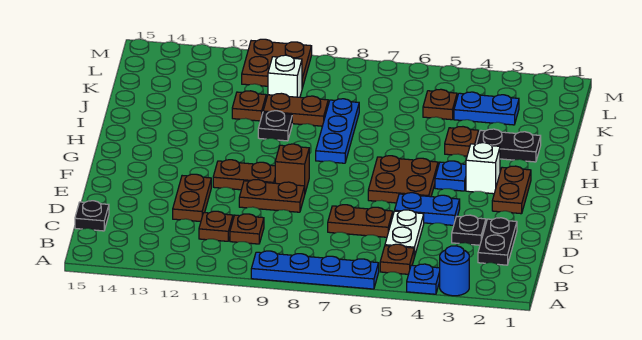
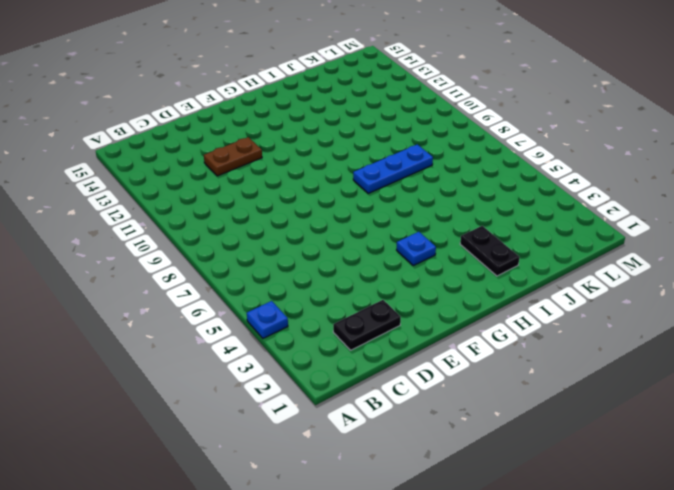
none -> blue round brick A3 level 1
none -> blue plate A6:A9 level 1
none -> brown plate B5 level 1
none -> white plate C5:D5 level 1

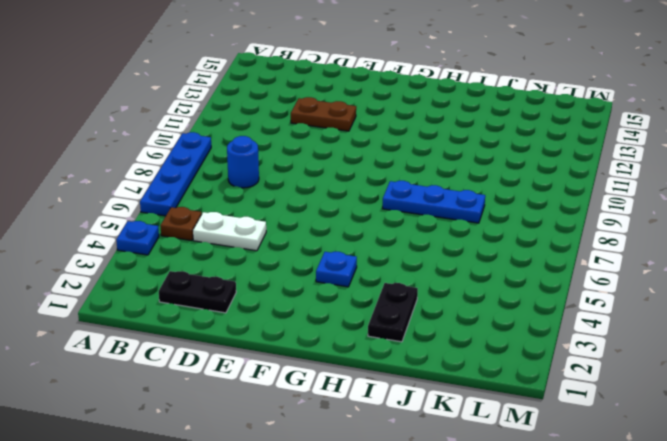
blue round brick C8 level 1 -> blue round brick A3 level 1
none -> brown plate C10 level 1
none -> brown plate C11 level 1
none -> black plate C15 level 1
none -> black plate D3 level 1

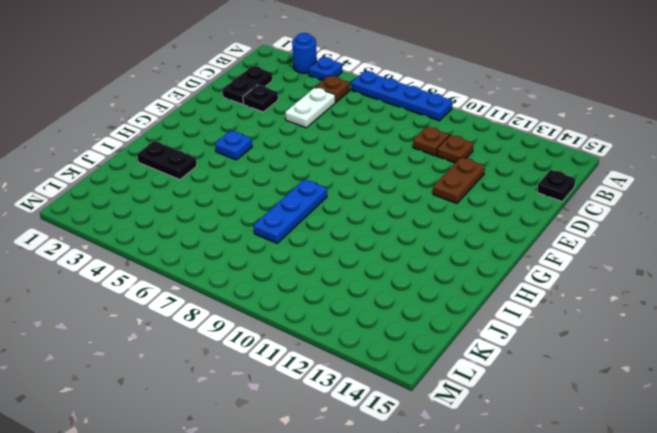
none -> brown plate D6:D7 level 1
none -> blue plate E4:E5 level 1
none -> brown plate E9:E10 level 1
none -> brown plate F2:G2 level 1

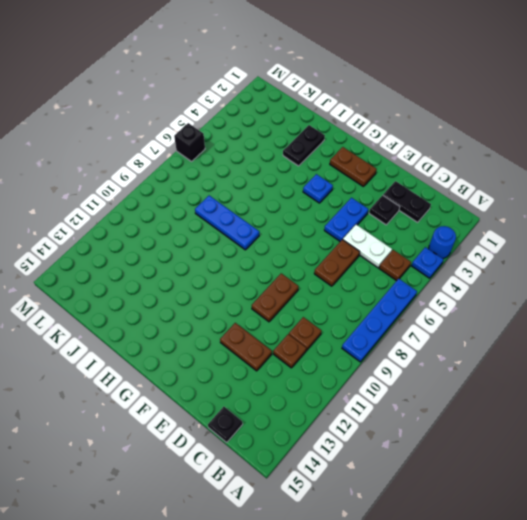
black brick M6 level 1 -> none
none -> brown plate F5:G6 level 1
none -> brown brick F9 level 1
none -> brown plate F10:F11 level 1
none -> white brick G3 level 1

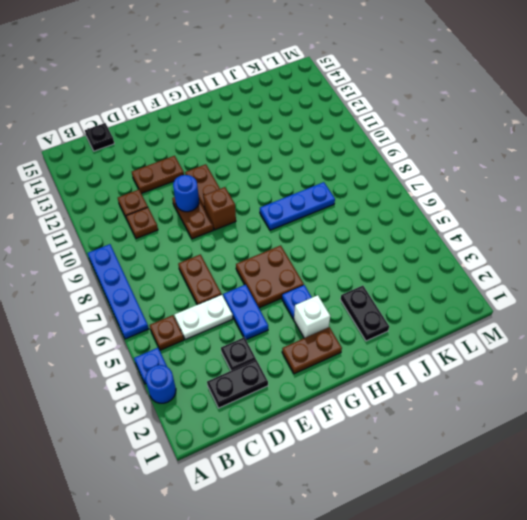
blue round brick E10 level 2 -> none
none -> brown plate I4 level 1
none -> black plate I10 level 1
none -> brown plate J9:J10 level 1
none -> brown plate J11 level 1

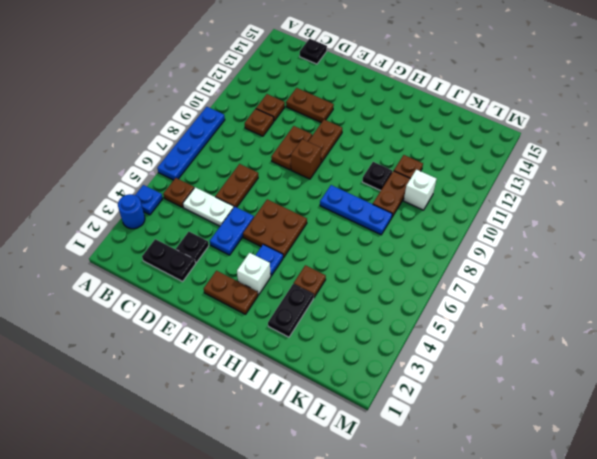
none -> blue plate K3:K4 level 1
none -> brown plate K5 level 1
none -> brown plate L10:M11 level 1

